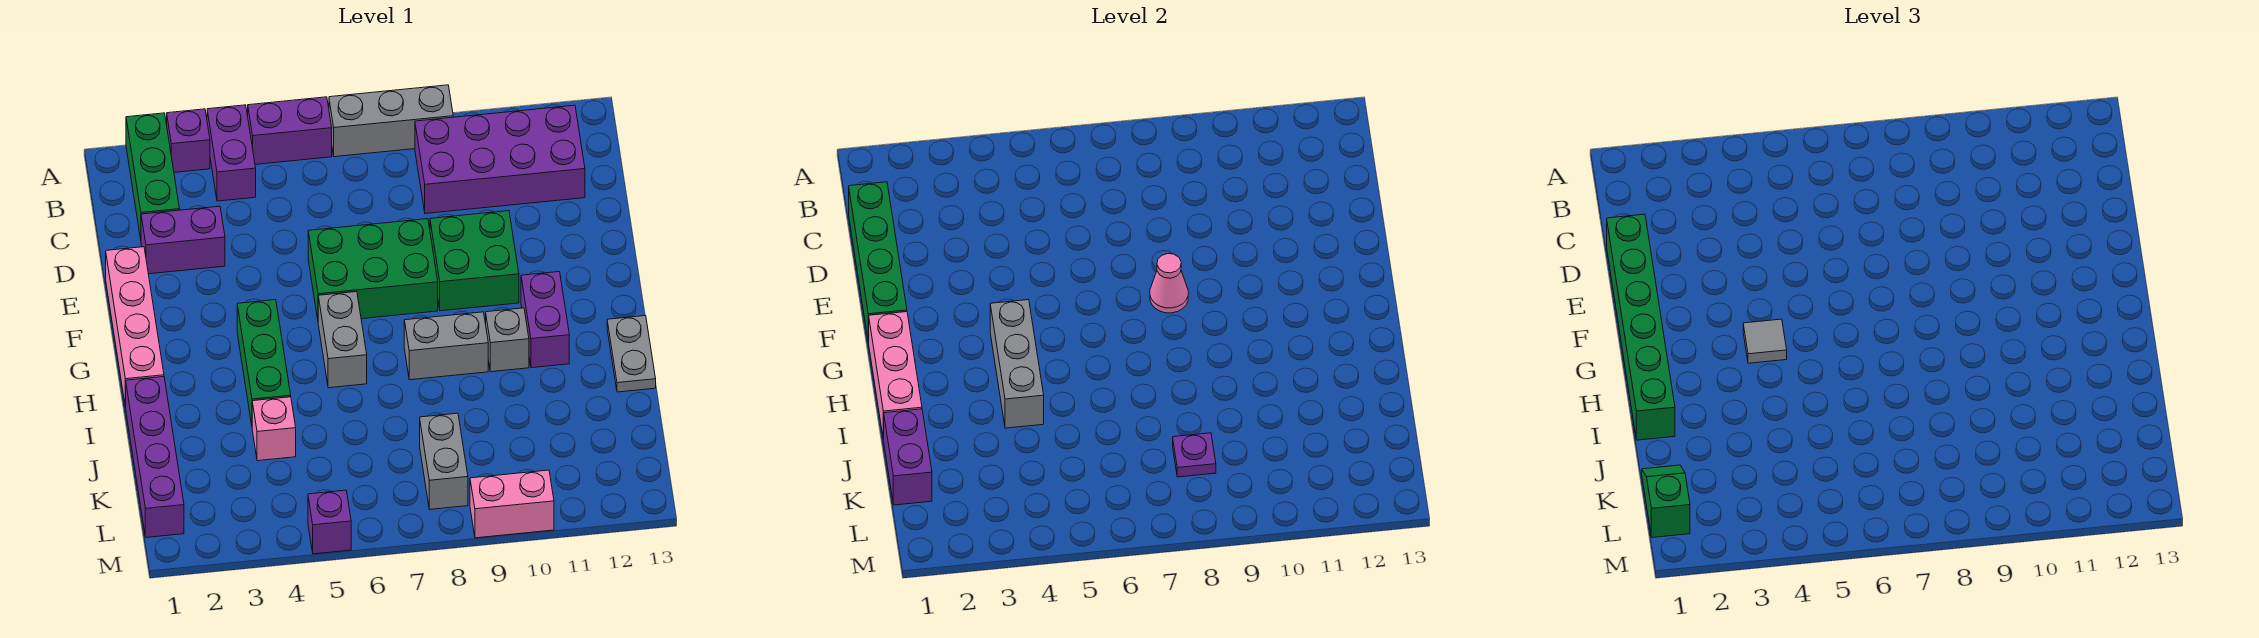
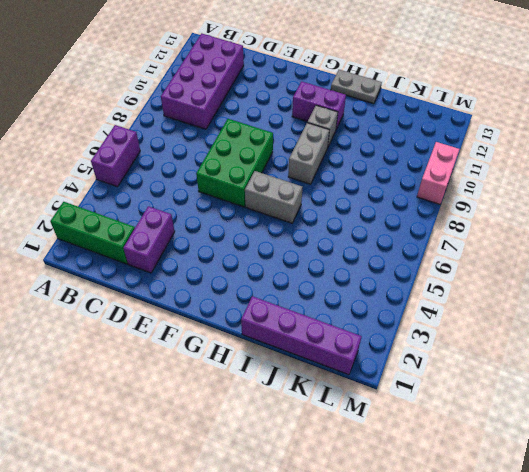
none -> purple brick A3 level 1
none -> purple brick A4:B4 level 1
none -> grey brick A7:A9 level 1
none -> pink brick E1:H1 level 1

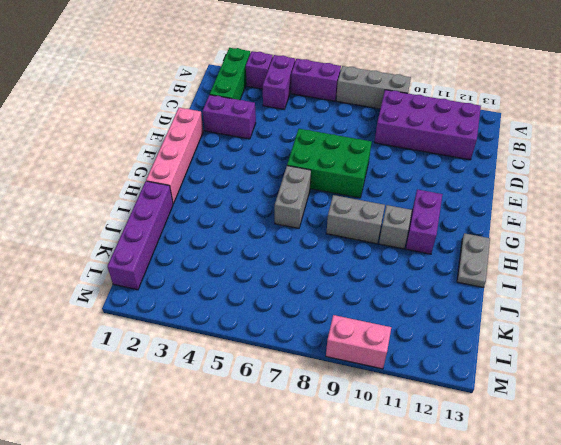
none -> green brick E9:F10 level 1
none -> green brick G4:I4 level 1
none -> pink brick J4 level 1
none -> grey brick K8:L8 level 1

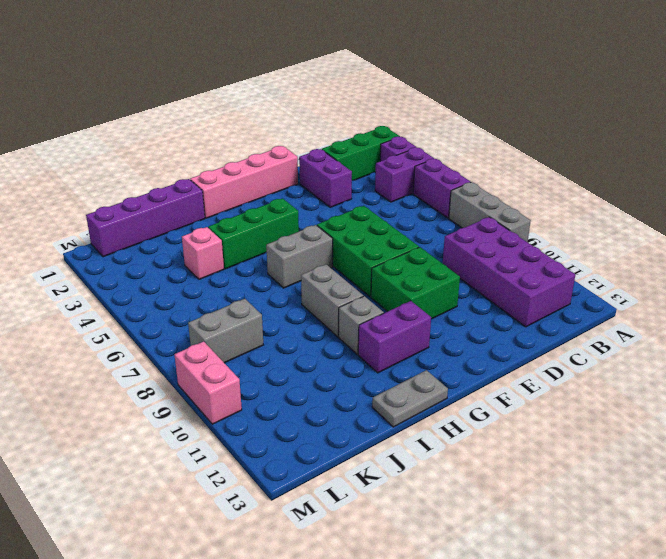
none -> purple brick M5 level 1
none -> green brick C1:F1 level 2
none -> pink cone F8 level 2
none -> pink brick G1:I1 level 2

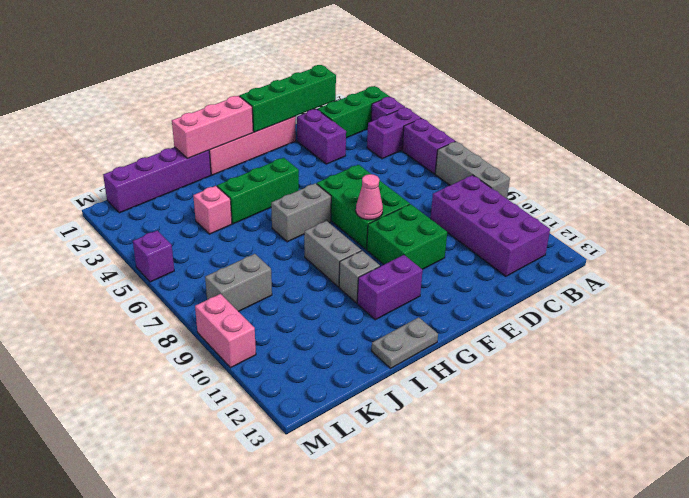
none -> grey brick G4:I4 level 2
none -> purple brick J1:K1 level 2
none -> purple plate K8 level 2
none -> green brick D1:I1 level 3

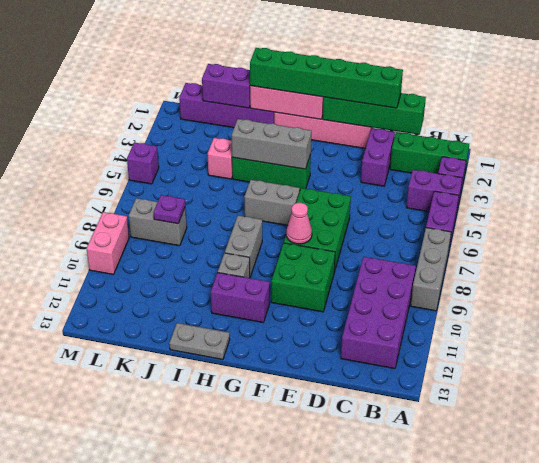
none -> grey tile G4 level 3
none -> green slope K1:L1 level 3 top L

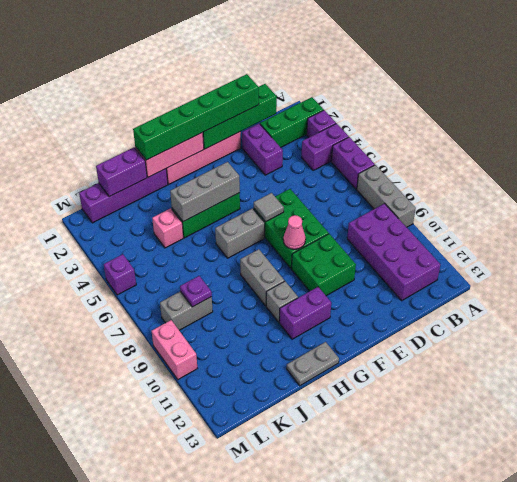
grey tile F6 level 2 -> grey tile G4 level 3
none -> green slope K1:L1 level 3 top L

